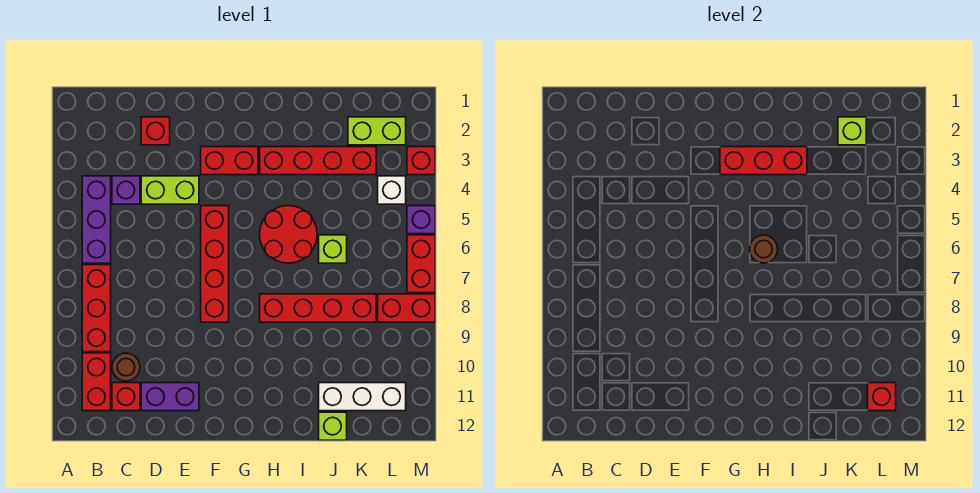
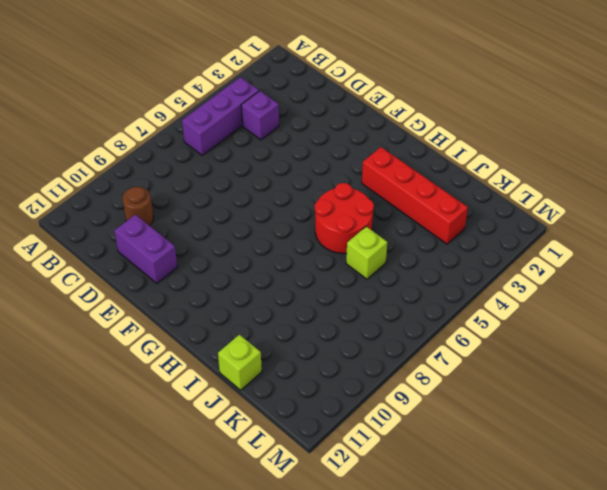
none -> red brick B7:B9 level 1
none -> red brick B10:B11 level 1
none -> red brick C11 level 1

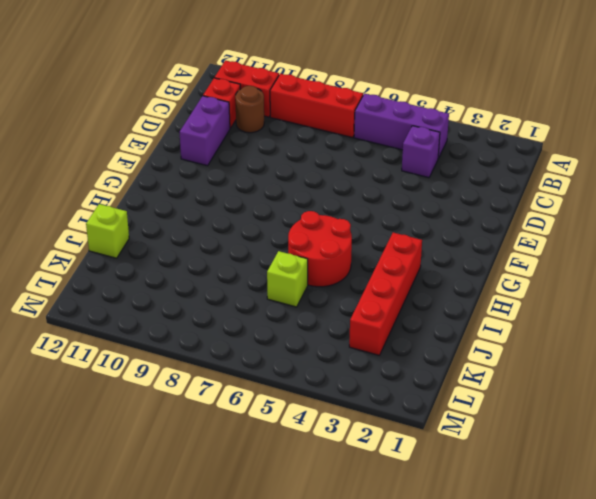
none -> red brick D2 level 1
none -> lime brick D4:E4 level 1
none -> red brick F3:G3 level 1

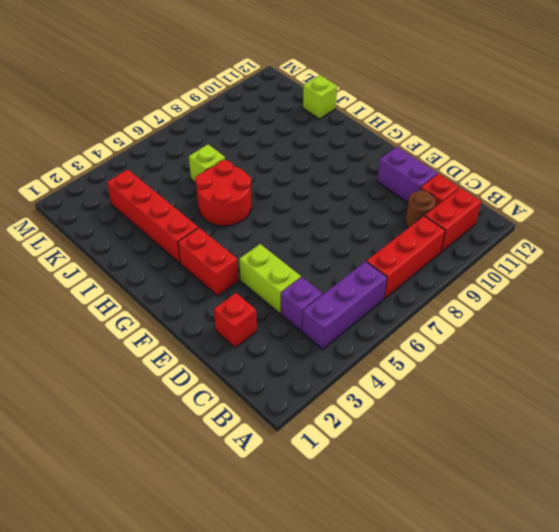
none -> red brick F5:F8 level 1
none -> red brick H8:K8 level 1
none -> white brick J11:L11 level 1

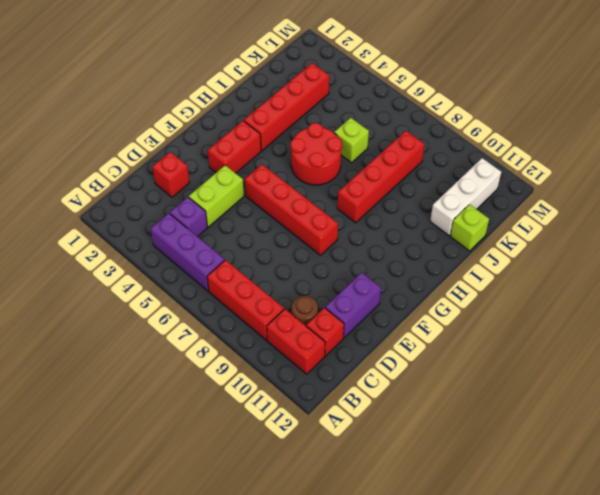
none -> lime brick K2:L2 level 1
none -> white brick L4 level 1
none -> red brick L8:M8 level 1

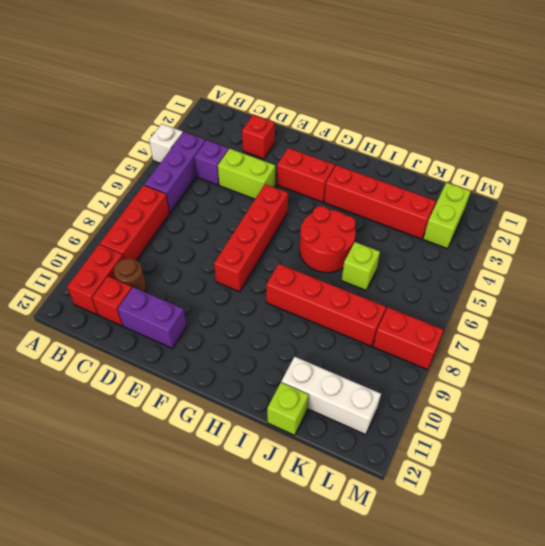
white brick A4 level 1 -> white brick L4 level 1
lime brick L2:L3 level 1 -> lime brick K2:L2 level 1
none -> red brick M3 level 1
none -> purple brick M5 level 1
none -> red brick M6:M7 level 1

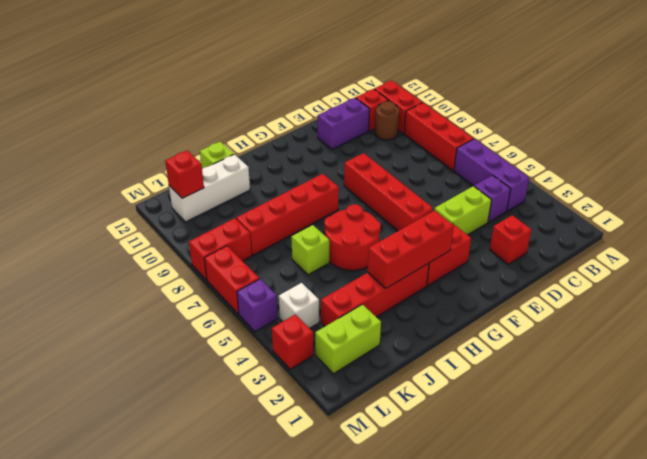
none -> brown round brick H6 level 2
none -> lime brick K2 level 2

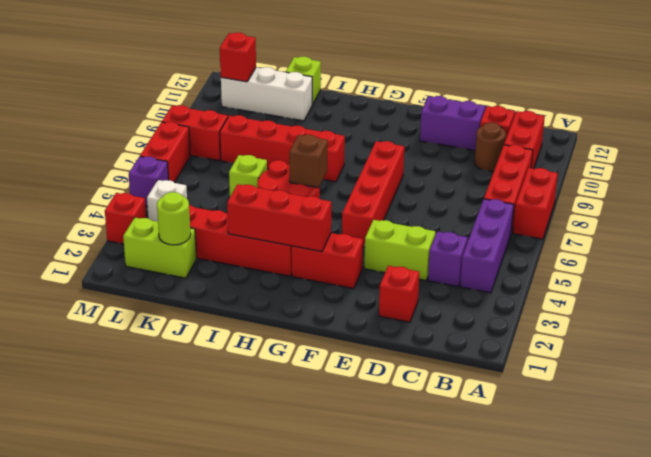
red brick A7:A8 level 1 -> none
brown brick H6 level 2 -> brown round brick H6 level 2
lime round brick K2 level 2 -> lime brick K2 level 2

